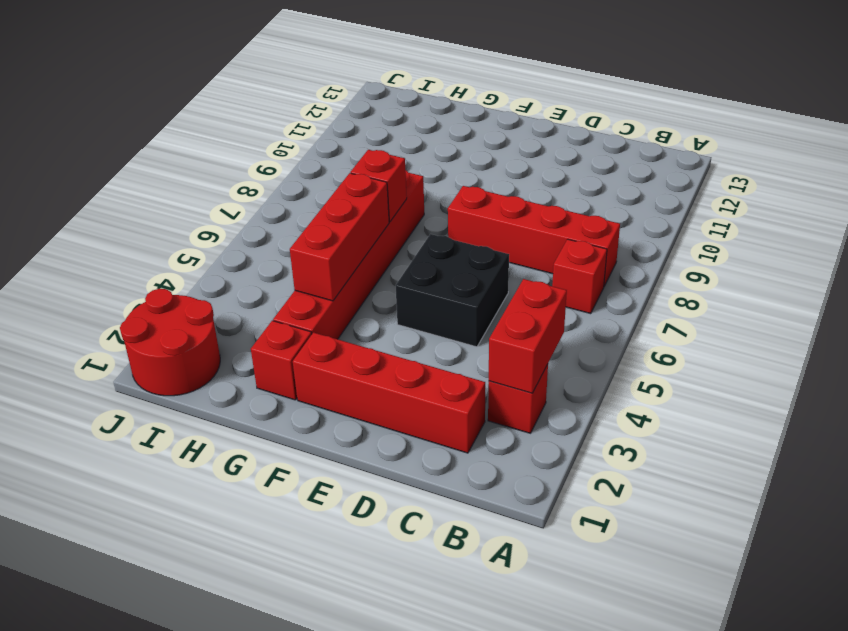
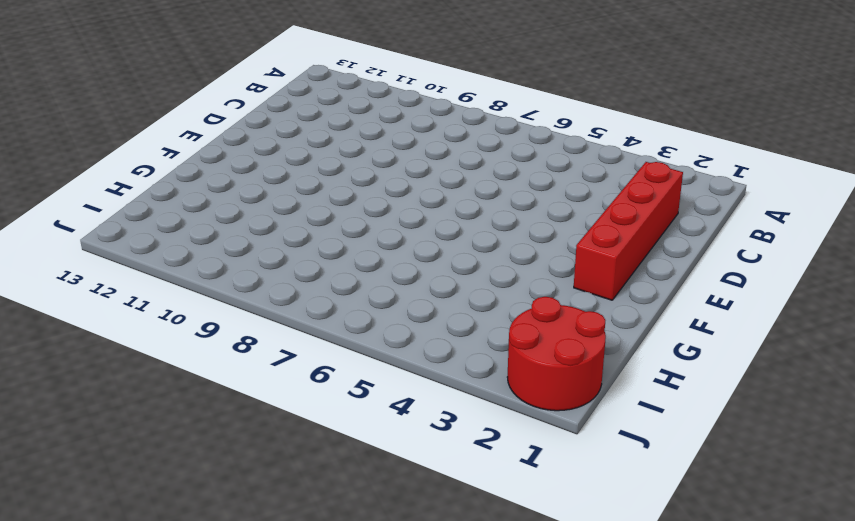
none -> red brick B3 level 1
none -> red brick B7 level 1

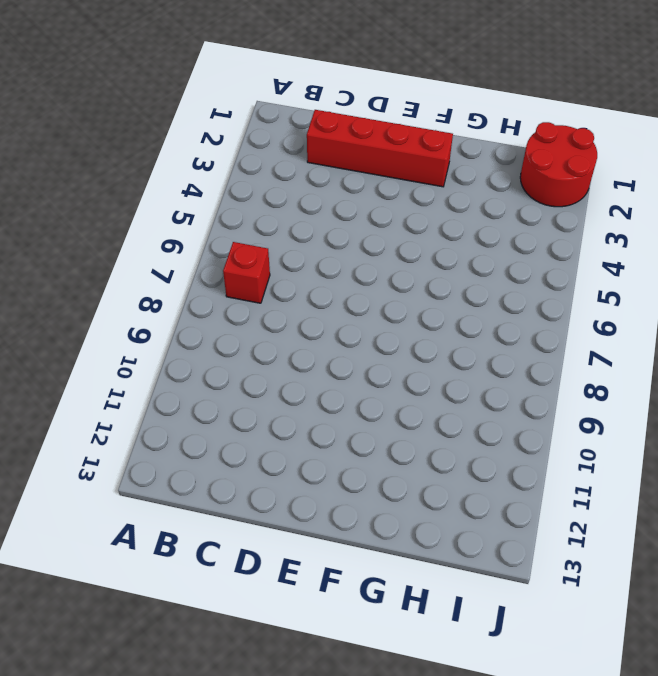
none -> red brick B3 level 1
none -> red brick B8:E8 level 1

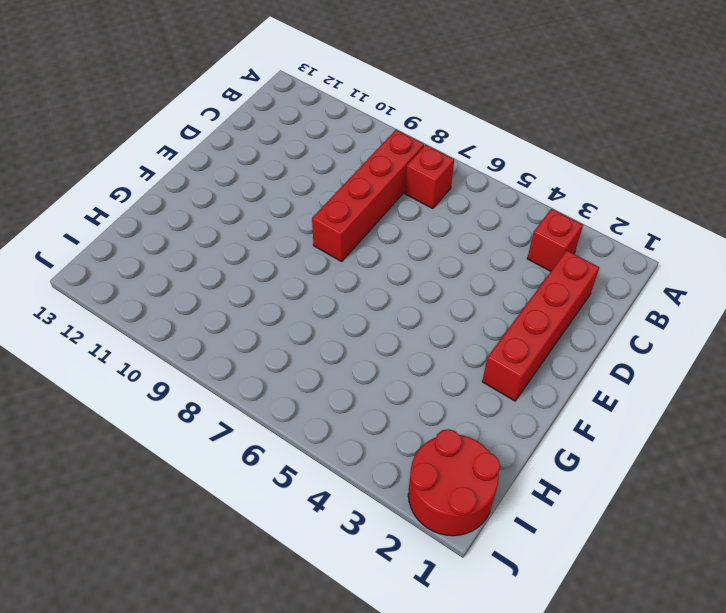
none -> black brick D5:E6 level 1
none -> red brick G2 level 1

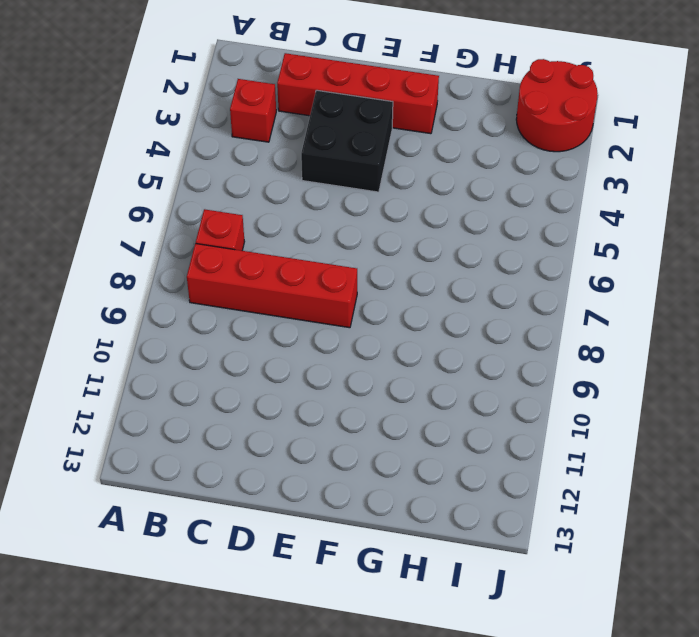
black brick D3:E4 level 1 -> black brick D5:E6 level 1
none -> red brick G2 level 1
none -> red brick G3:G8 level 1

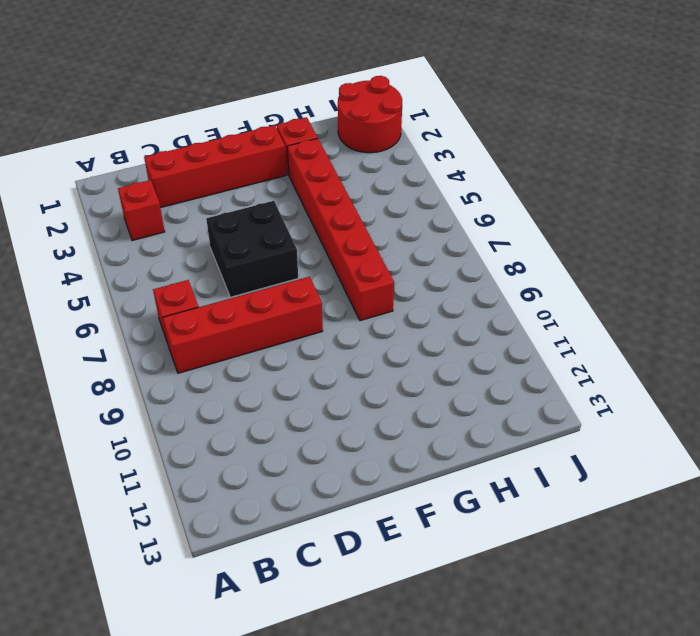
none -> red brick B3:B4 level 2
none -> red brick G4:G6 level 2

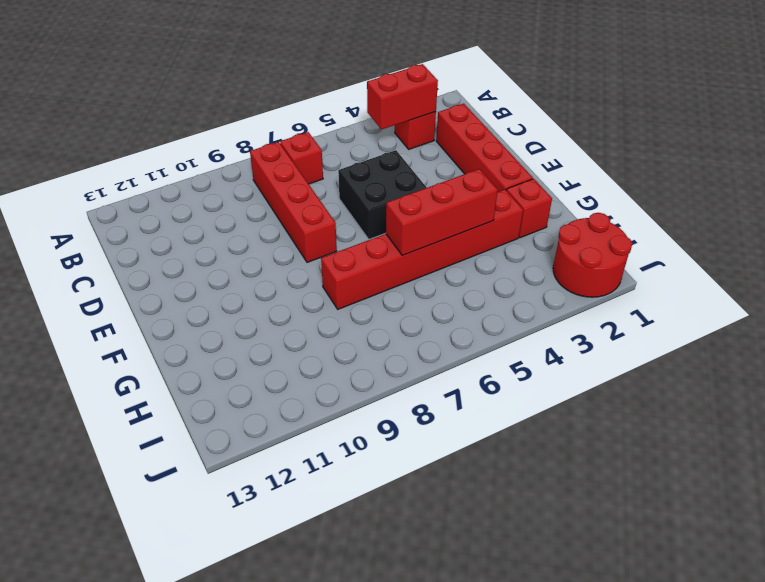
none -> red brick G7 level 2

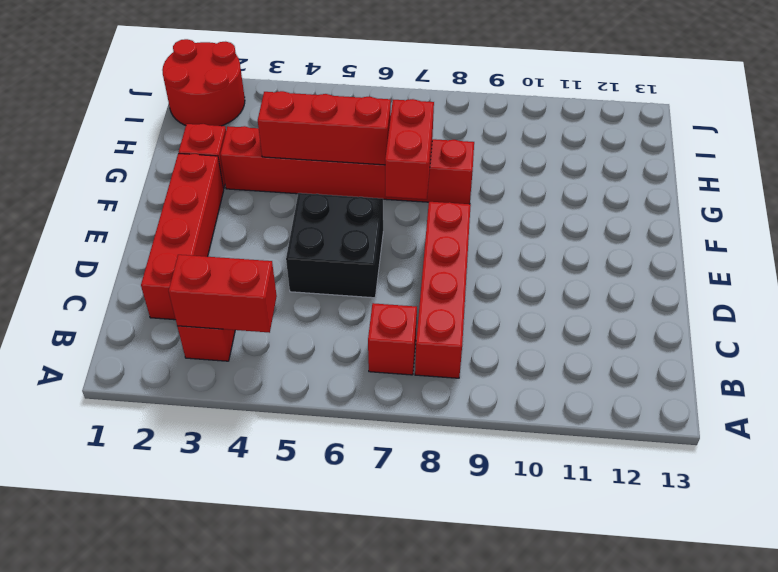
red brick F7:G7 level 2 -> red brick G7 level 2

